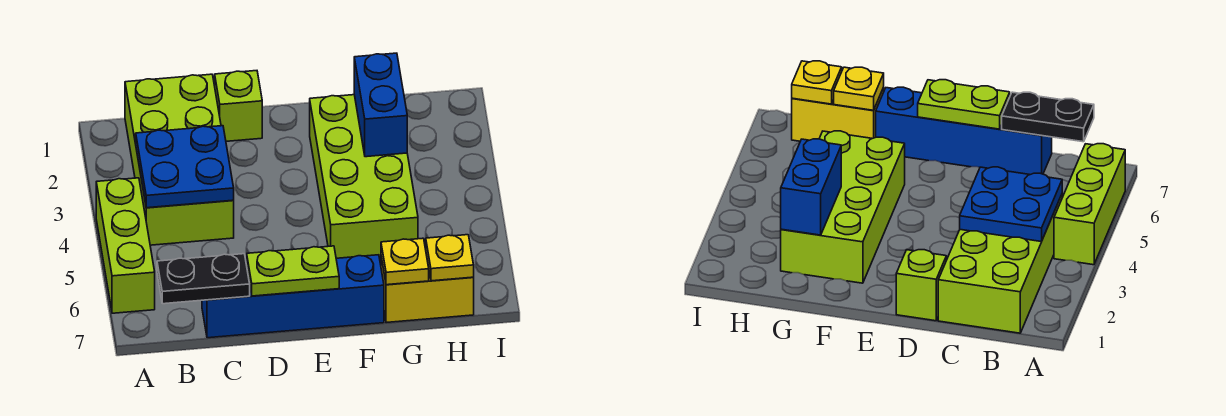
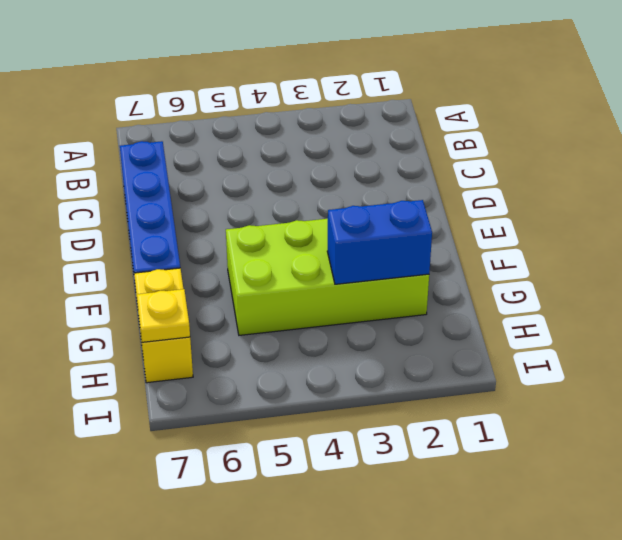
none -> lime brick A4:A6 level 1
none -> lime brick B1:C4 level 1
none -> lime brick D1 level 1

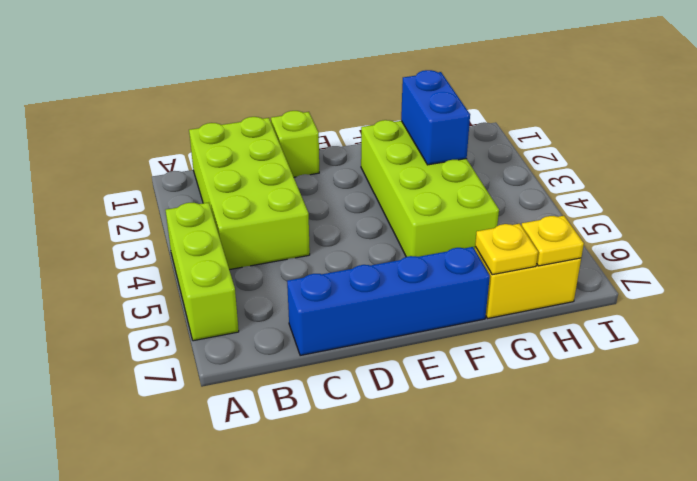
none -> blue plate B3:C4 level 2
none -> black plate B7:C7 level 2
none -> lime plate D7:E7 level 2

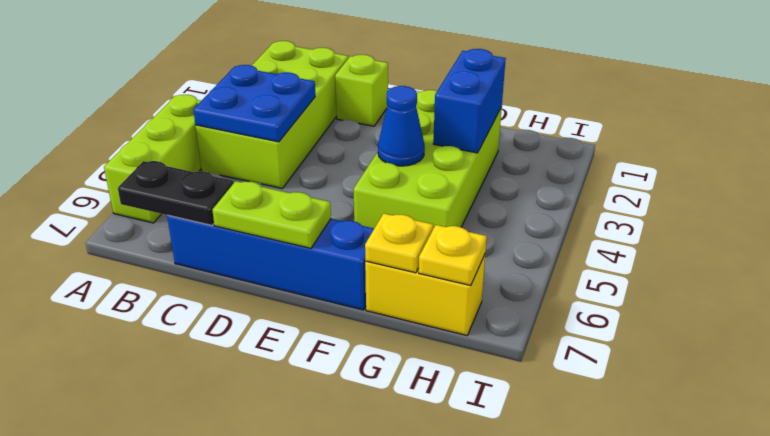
blue cone F4 level 2 -> none

